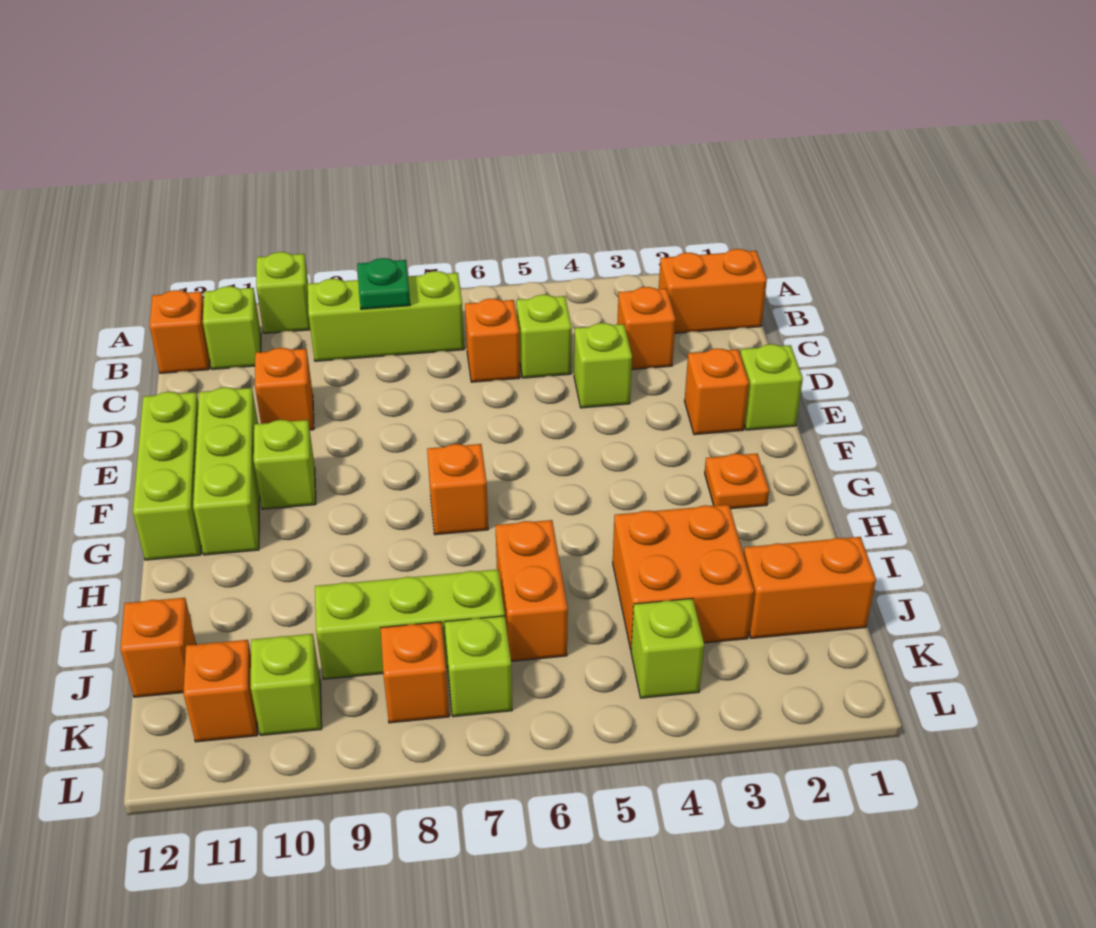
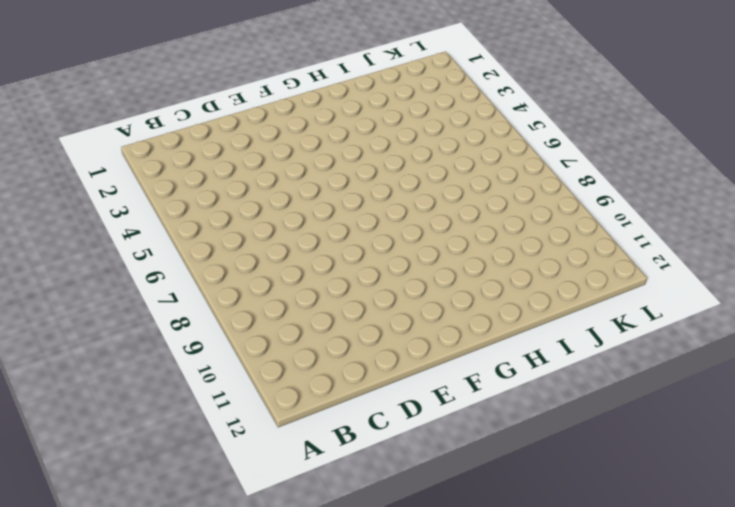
none -> lime brick A10 level 1
none -> orange brick B1:B2 level 1
none -> lime brick B7:B9 level 1

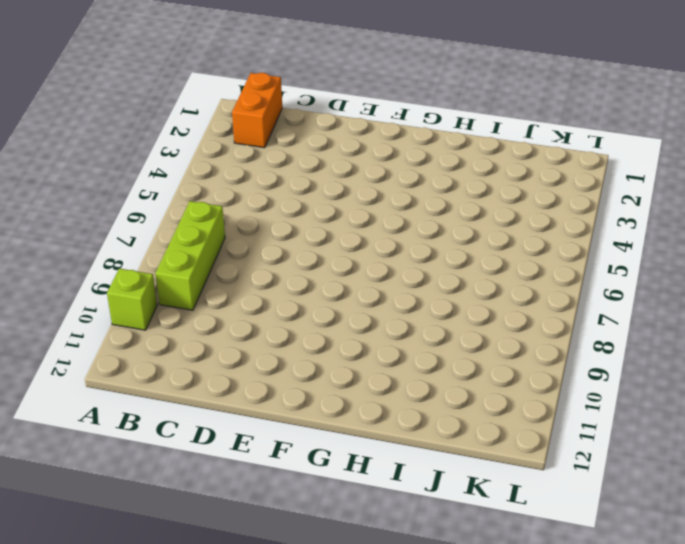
none -> lime brick B11 level 1
none -> orange brick B12 level 1
none -> orange brick C3 level 1

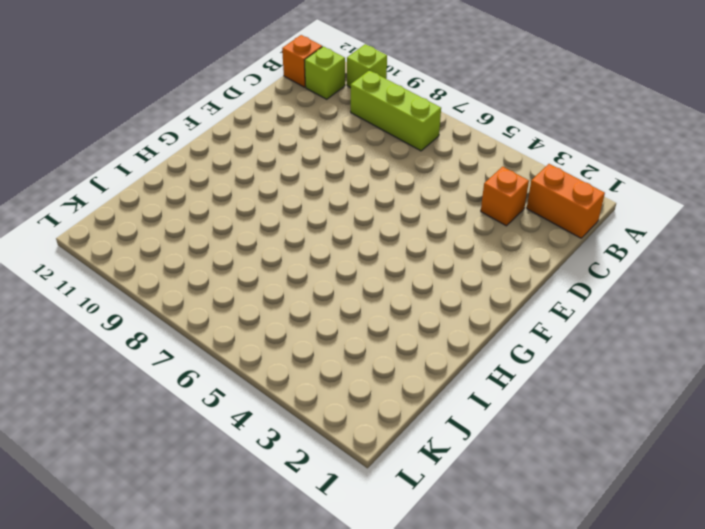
none -> lime brick C5 level 1
none -> orange brick C6 level 1
none -> lime brick D4 level 1

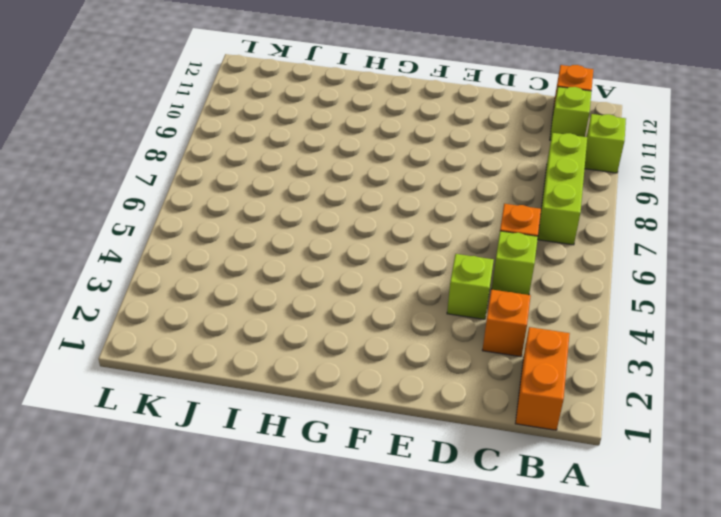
none -> orange brick D10 level 1
none -> lime brick E1 level 1
none -> orange brick E2 level 1

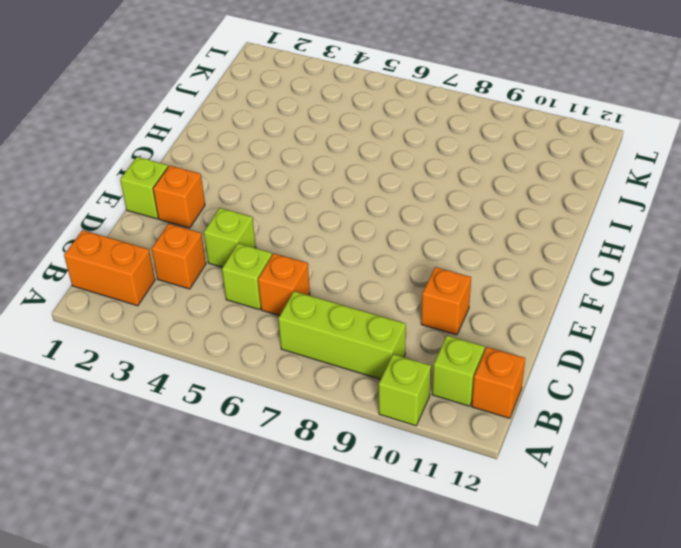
none -> lime brick E11:G11 level 1
none -> lime brick E12:G12 level 1
none -> lime brick F10 level 1

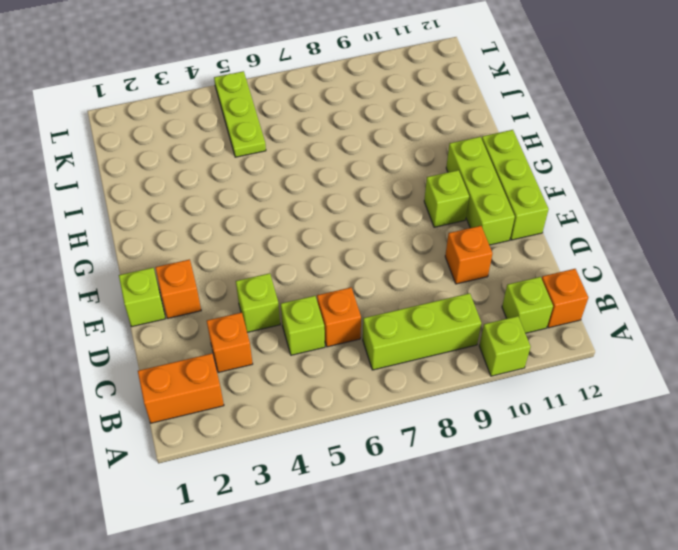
lime plate J5:L5 level 1 -> none
none -> orange plate G2 level 1
none -> orange brick G7 level 1
none -> orange brick I3:J4 level 1

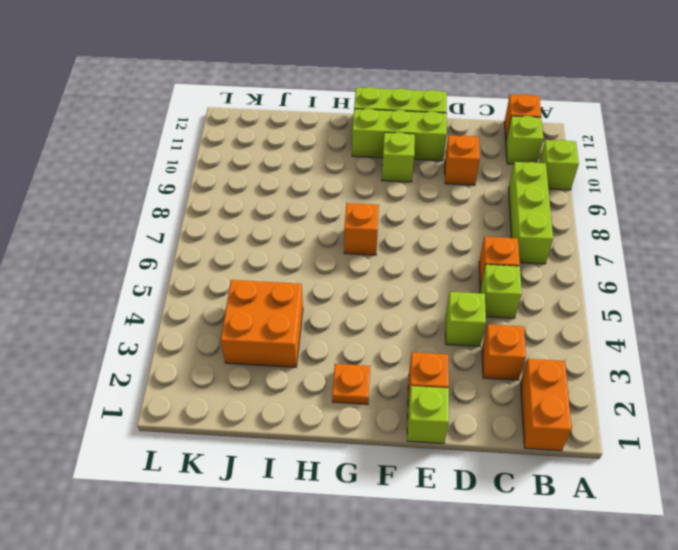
none -> orange brick I6:J6 level 1
none -> orange brick J1:J2 level 1
none -> lime brick J7:J9 level 1

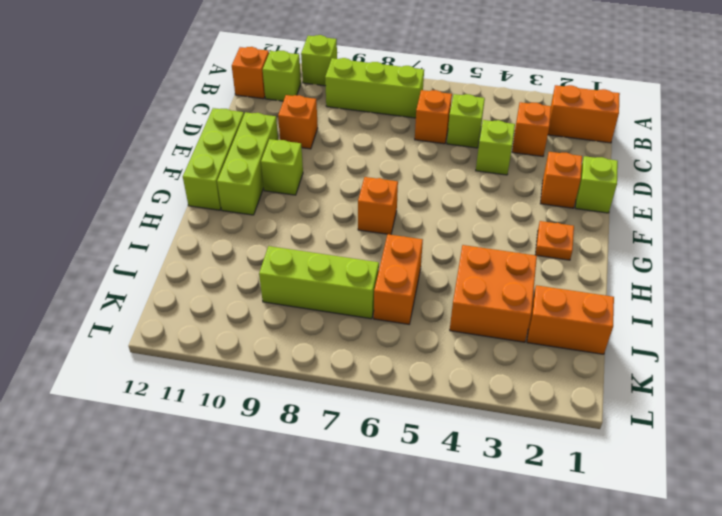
none -> orange brick J12 level 1
none -> lime brick K4 level 1
none -> lime brick K7 level 1

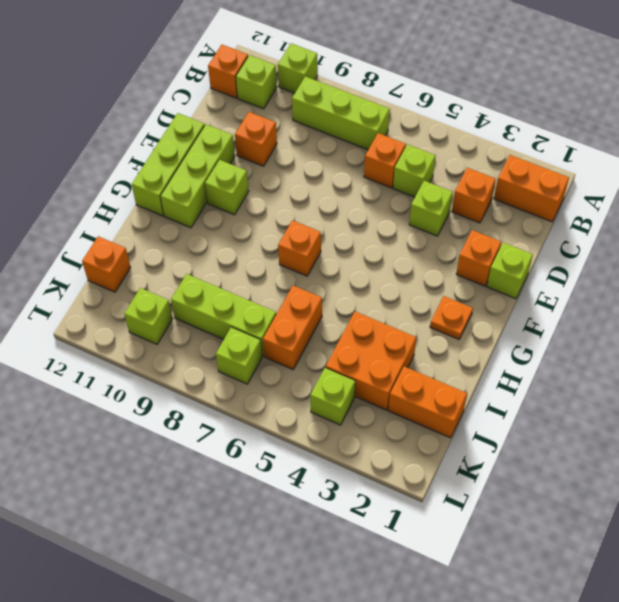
none -> orange brick K8 level 1
none -> orange brick K11 level 1
none -> green plate B8 level 2

